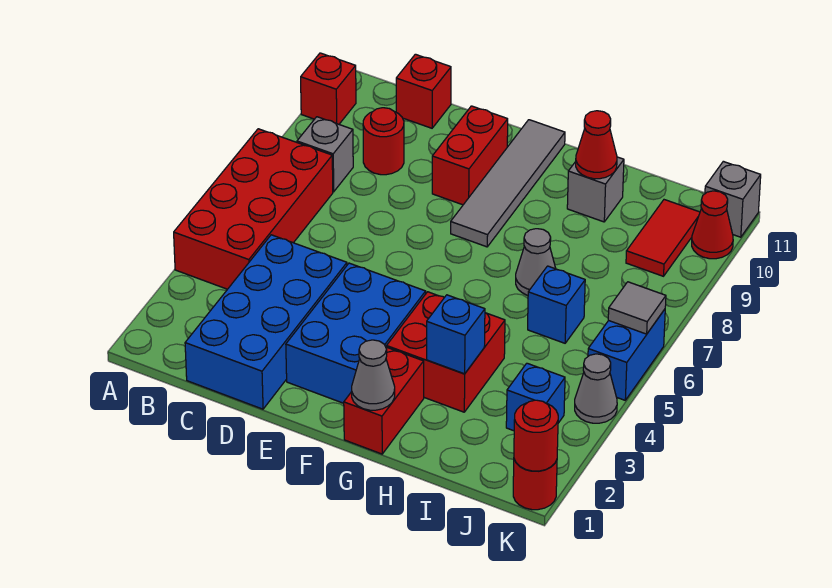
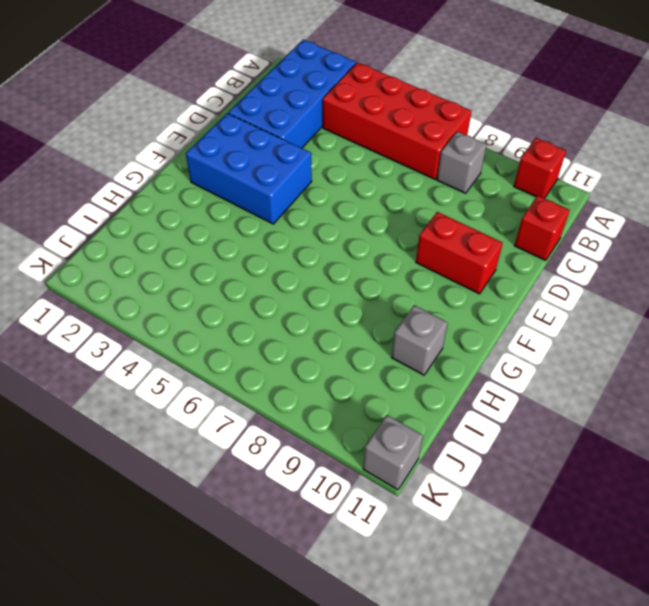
blue brick A2:D3 level 1 -> blue brick C1:D4 level 1
none -> red round brick C9 level 1
none -> grey tile F8:F11 level 1
none -> red brick G1:G2 level 1

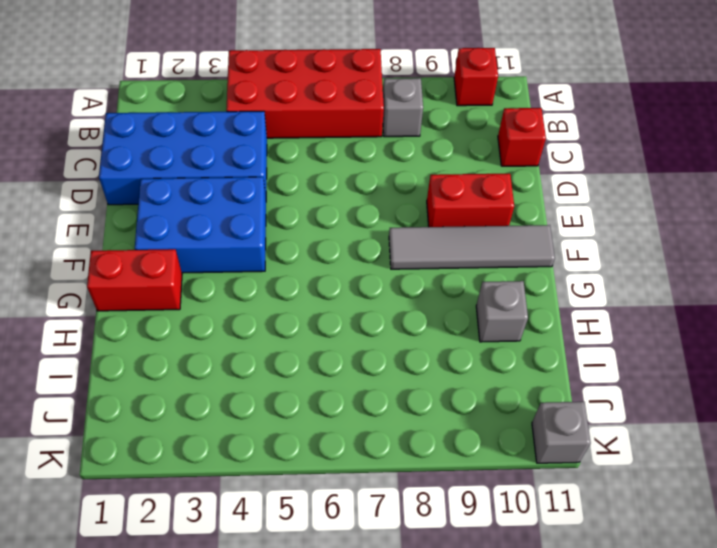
none -> red round brick C9 level 1
none -> red brick G3:H4 level 1
none -> grey cone H7 level 1

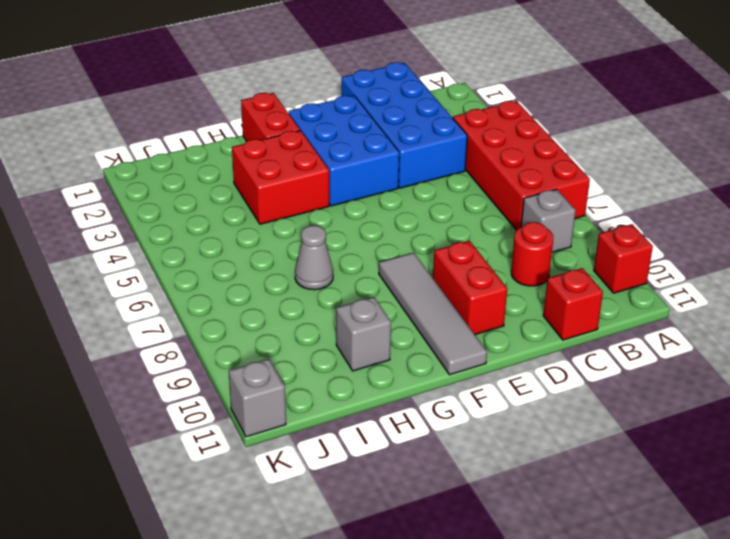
none -> blue brick I6 level 1
none -> blue brick J3 level 1
none -> red tile J9:J10 level 1

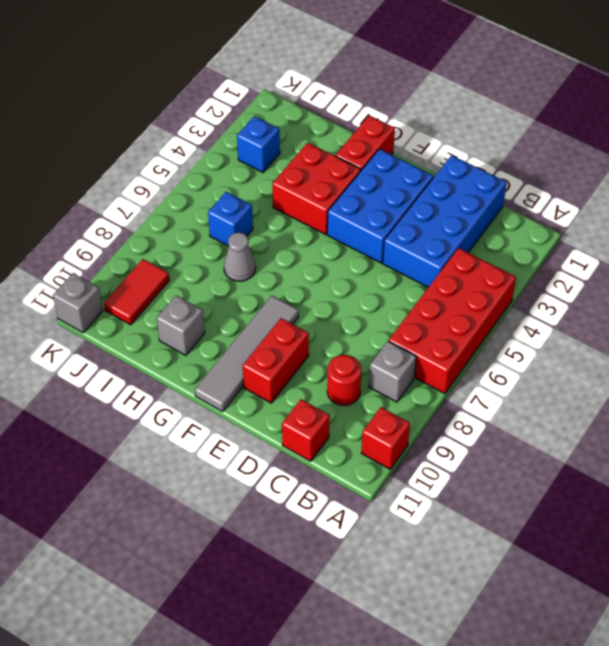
none -> red round brick K1 level 1
none -> grey cone K4 level 1
none -> blue brick K5:K6 level 1

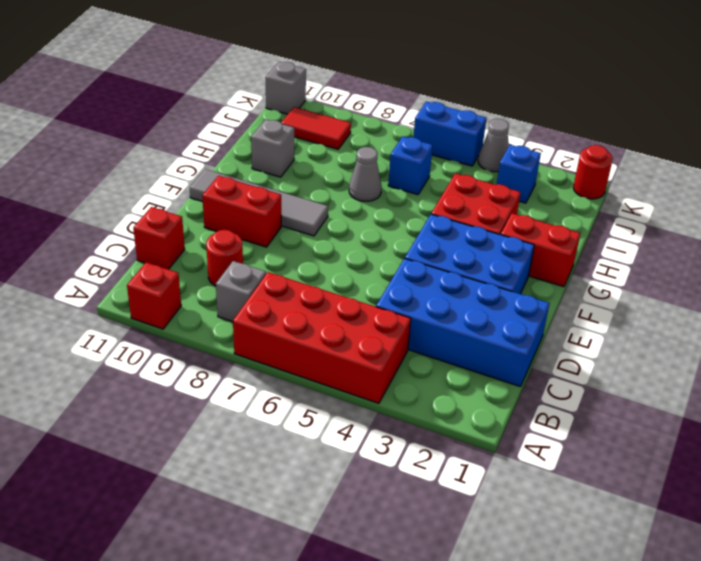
none -> red cone K10 level 1
none -> grey cone G1 level 2
none -> blue brick H3 level 2

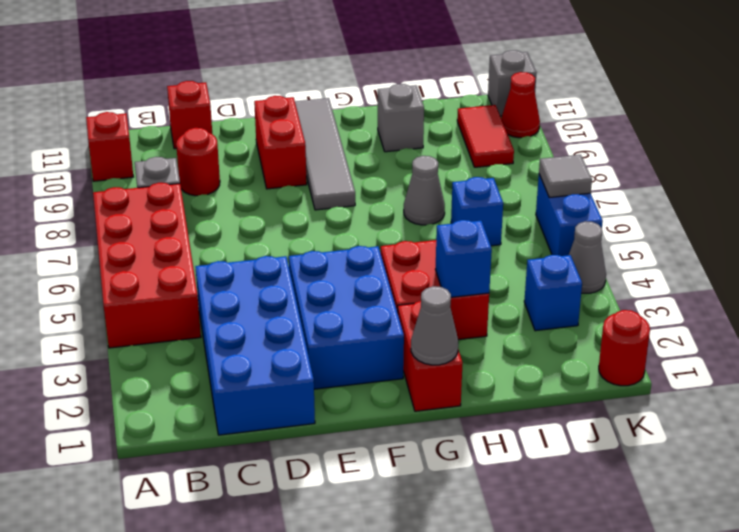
none -> red cone H10 level 2
none -> red round brick K1 level 2

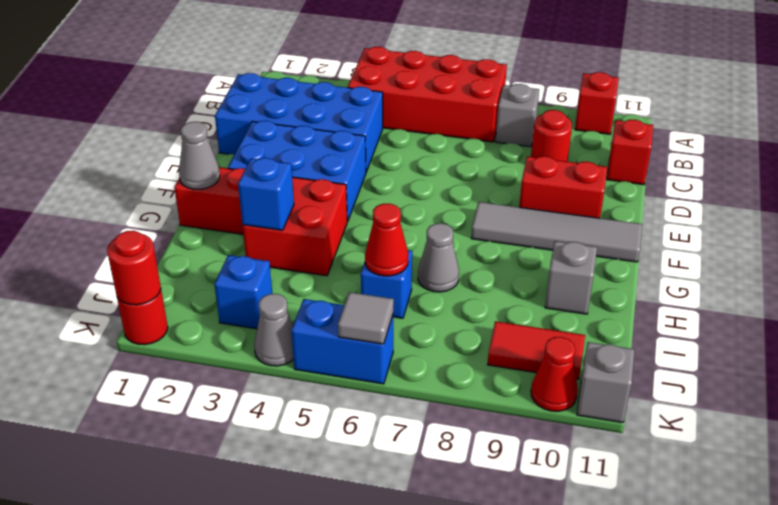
red cone I6 level 2 -> red cone H10 level 2

